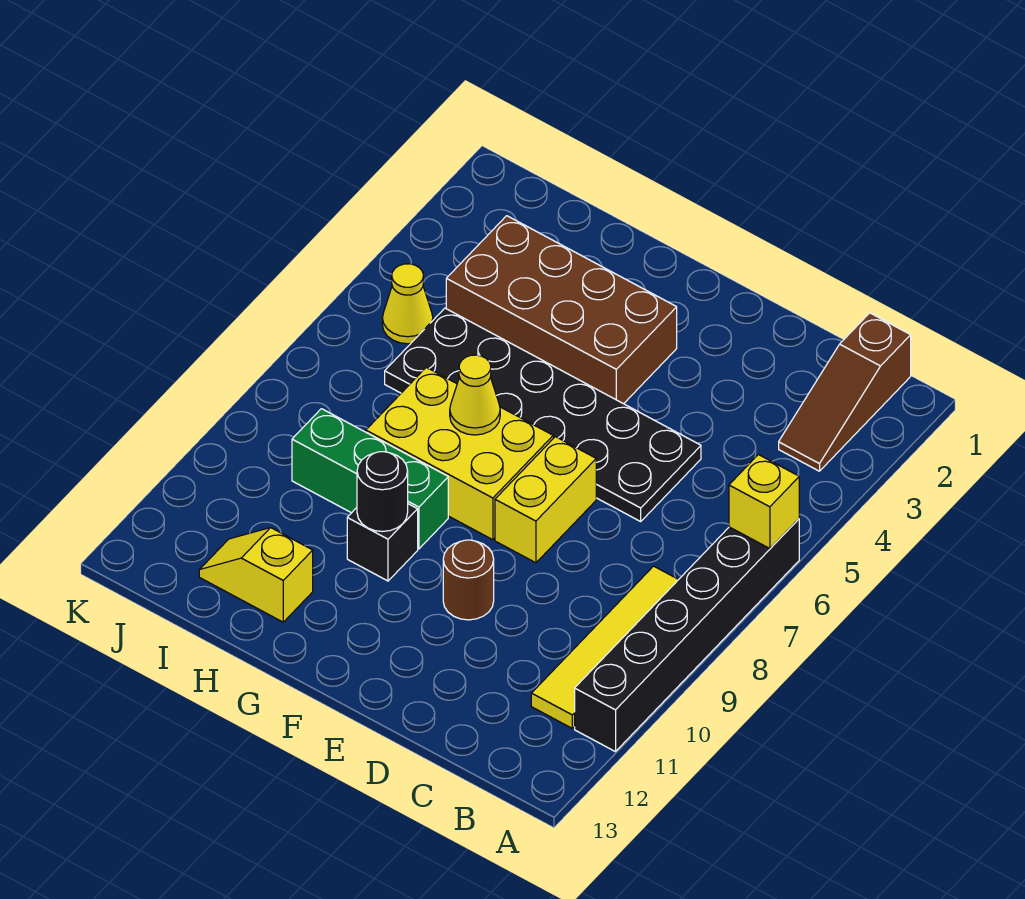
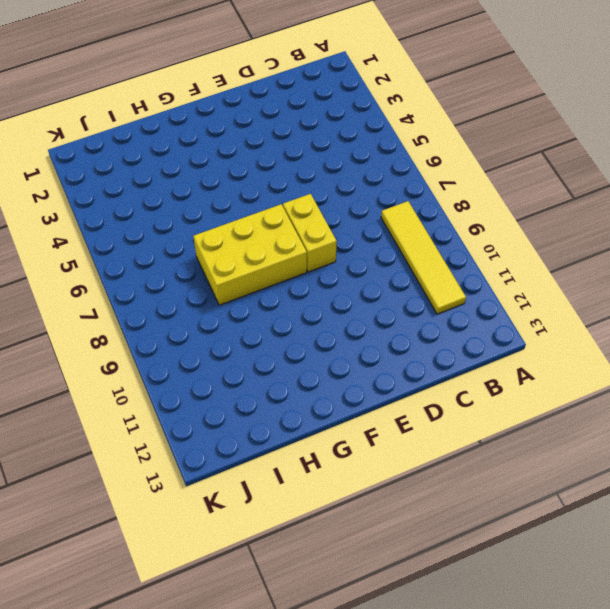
none -> black brick A6:A11 level 1
none -> brown slope B1:B3 level 1 top 1
none -> black plate D5:I6 level 1

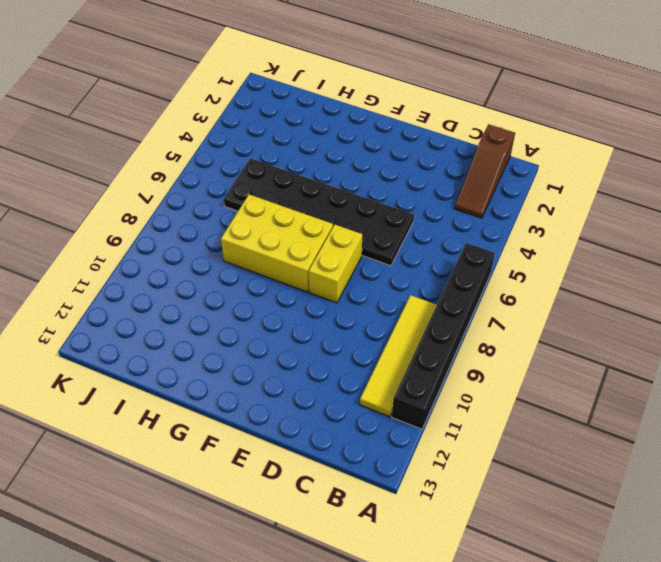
none -> brown round brick E10 level 1
none -> brown brick F3:I4 level 1
none -> green brick G9:I9 level 1

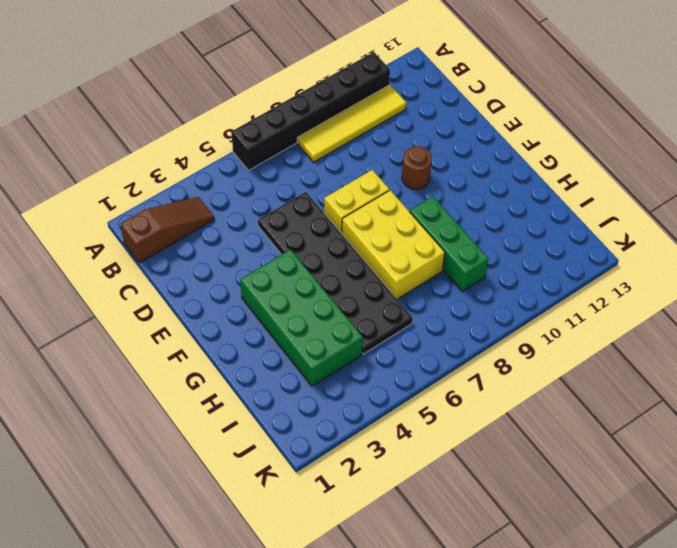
green brick F3:I4 level 1 -> brown brick F3:I4 level 1
none -> black brick G10 level 1
none -> yellow slope H12:I12 level 1 top H
none -> yellow cone J5 level 1

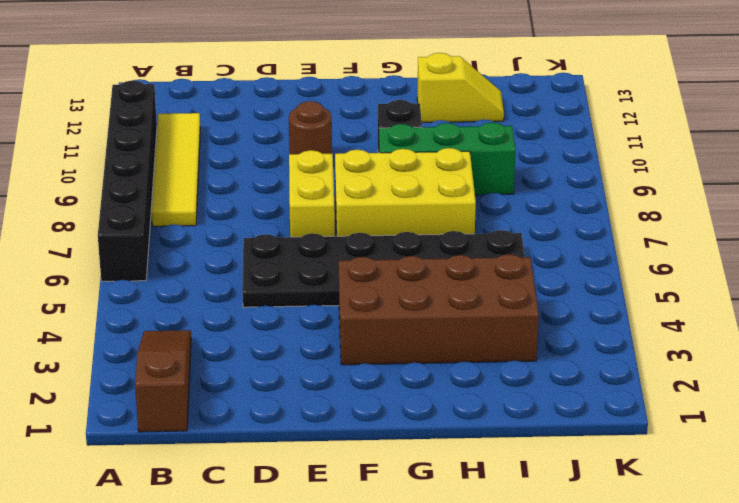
none -> yellow cone J5 level 1
none -> yellow brick A6 level 2
none -> yellow cone G7 level 2

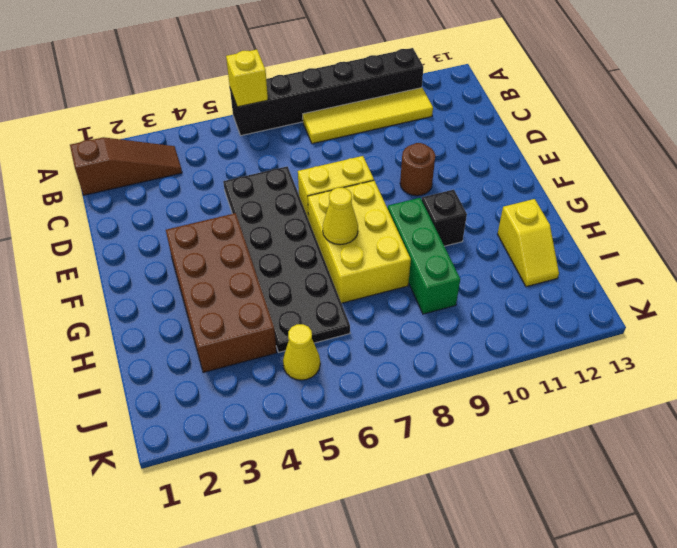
none -> black round brick G10 level 2

